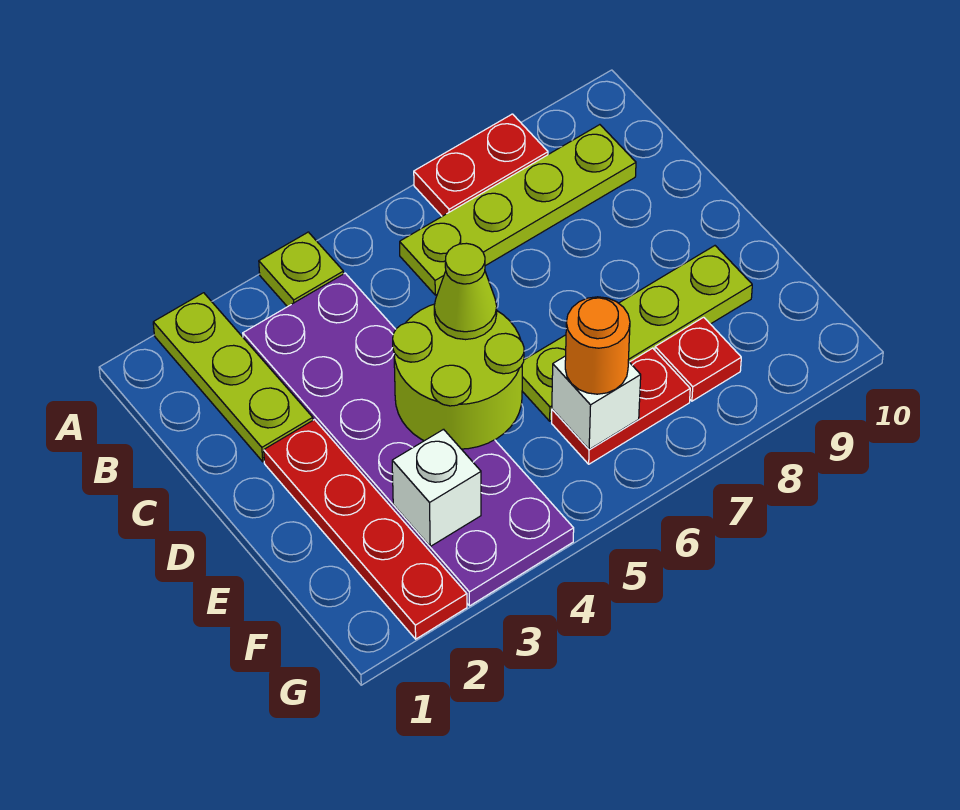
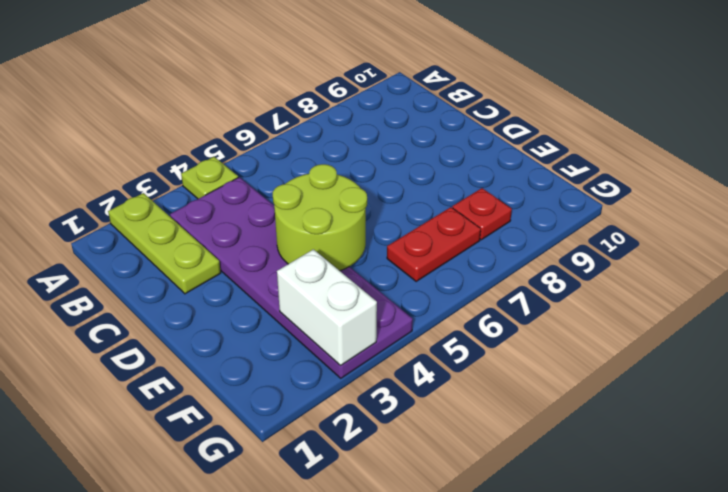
white brick F3:G3 level 2 -> white brick F3 level 2
none -> red plate A7:A8 level 1
none -> lime plate B6:B9 level 1
none -> red plate D2:G2 level 1

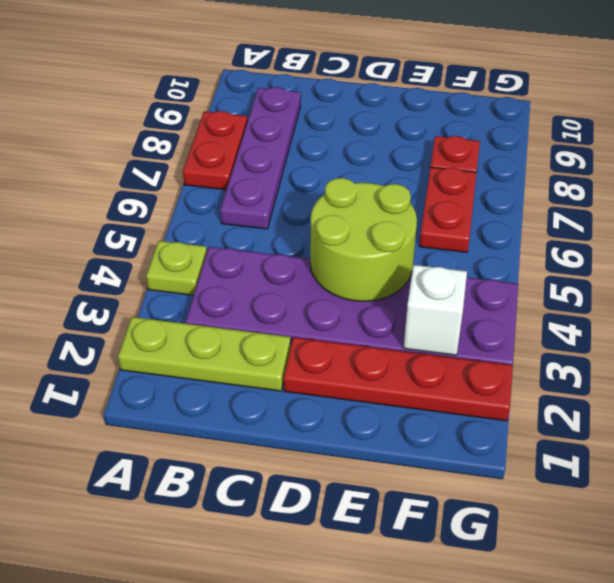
purple plate B6:B9 level 1 -> lime plate B6:B9 level 1
none -> lime plate E6:E9 level 1
none -> white brick F6 level 2
none -> lime cone D5 level 3

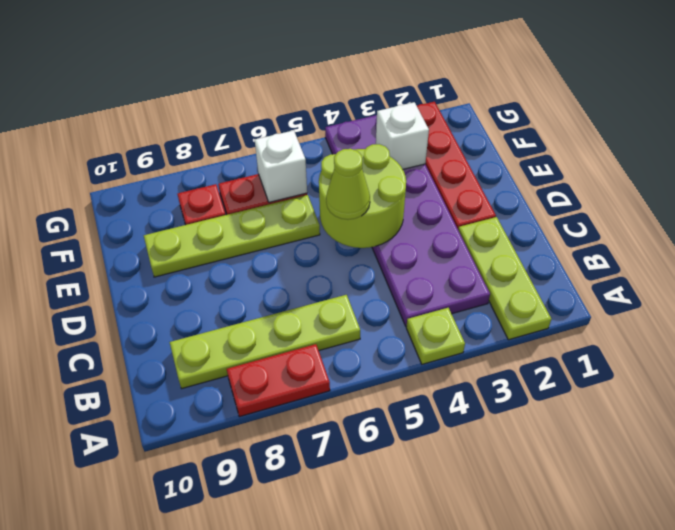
none -> orange round brick F6 level 3

